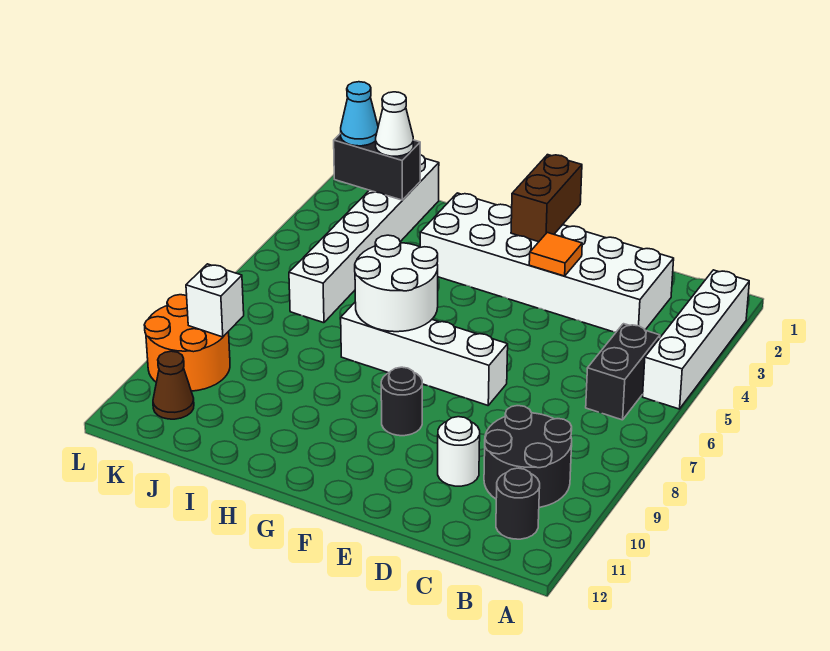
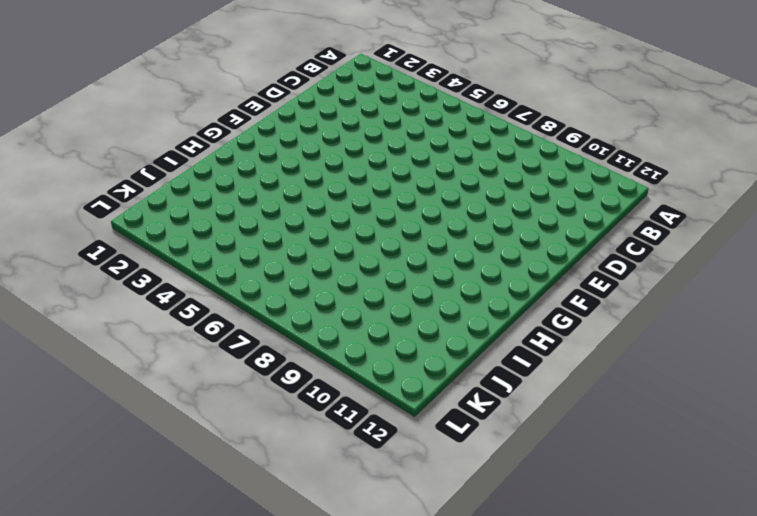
none -> white brick A2:A5 level 1
none -> black brick B5:B6 level 1
none -> black round brick B9:C10 level 1

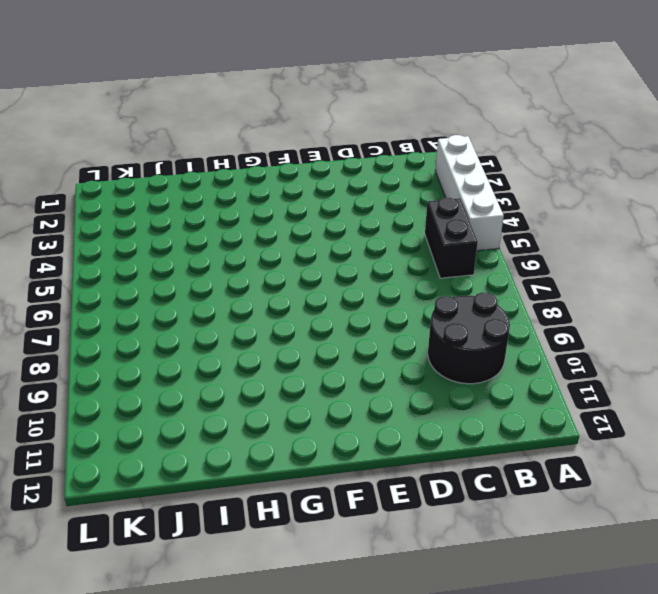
none -> black round brick B11 level 1
none -> white brick C2:H3 level 1
none -> white round brick D10 level 1

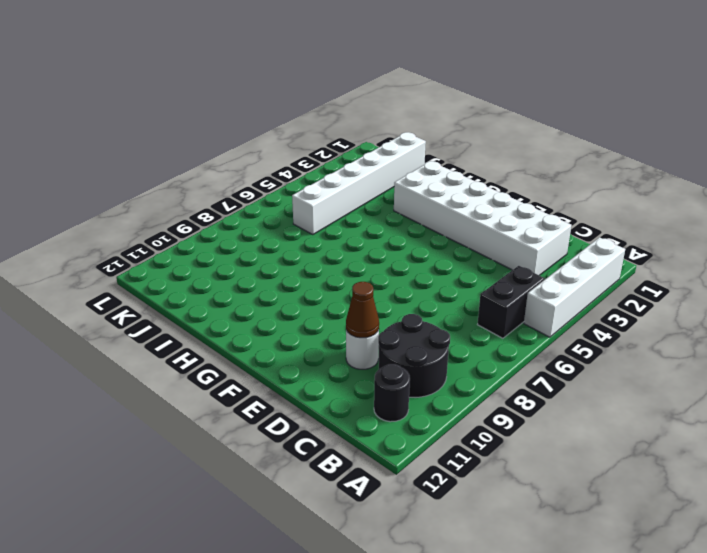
brown cone D10 level 2 -> brown cone K11 level 1
none -> white brick E7:H7 level 1
none -> black round brick F9 level 1
none -> orange round brick K9:L10 level 1

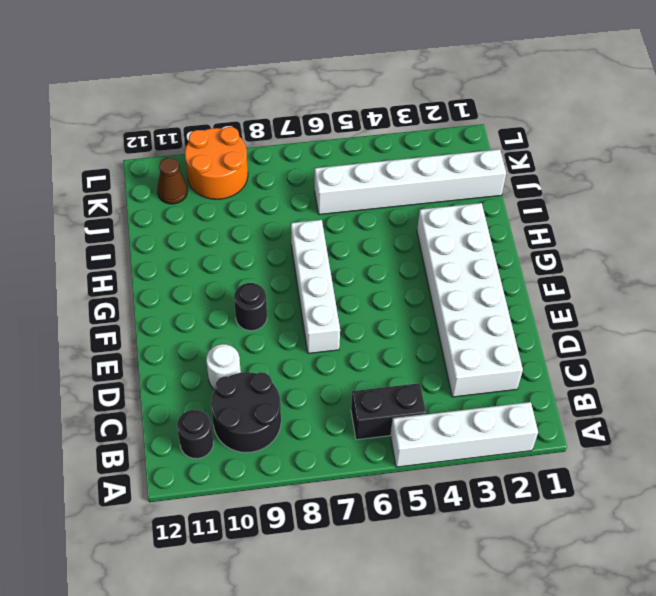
none -> orange tile E3 level 2
none -> brown brick F1:F2 level 2
none -> white round brick G6:H7 level 2

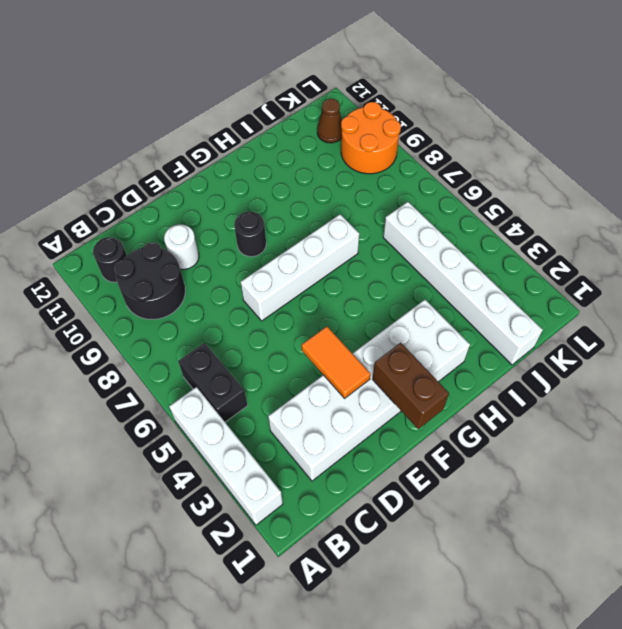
orange tile E3:E4 level 2 -> orange tile E3 level 2
none -> white round brick G6:H7 level 2
none -> black brick J2:K2 level 2
none -> white brick K9 level 2

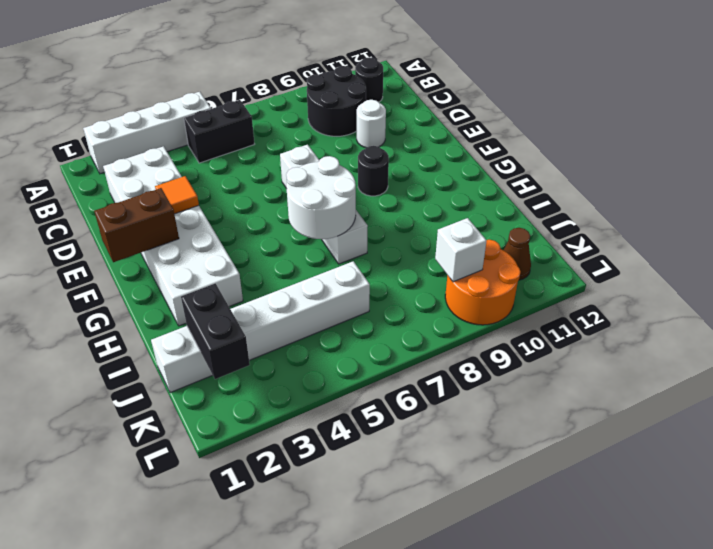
none -> white cone J2 level 3
none -> cyan cone K2 level 3

